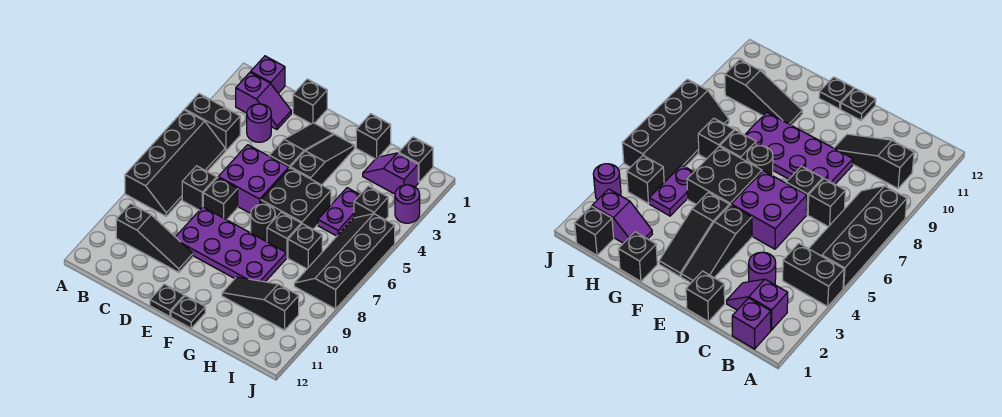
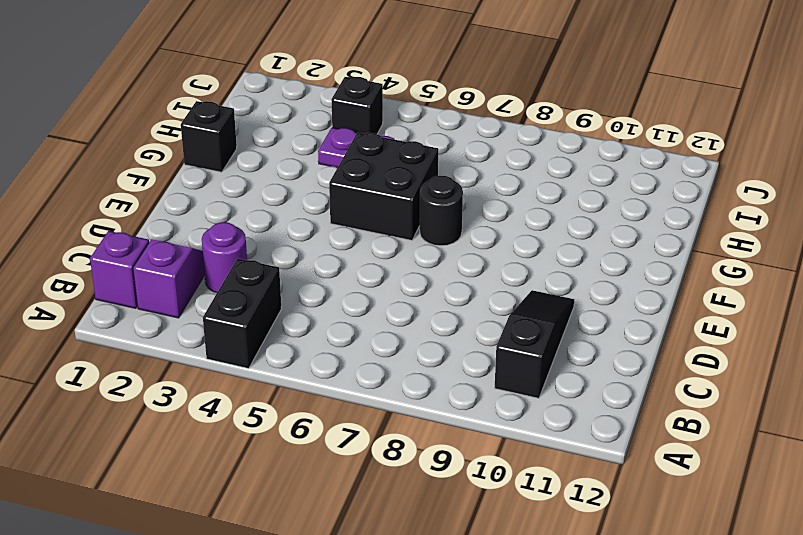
none -> black slope A5:B8 level 1 top A
none -> black brick C7 level 1
none -> black brick D1 level 1

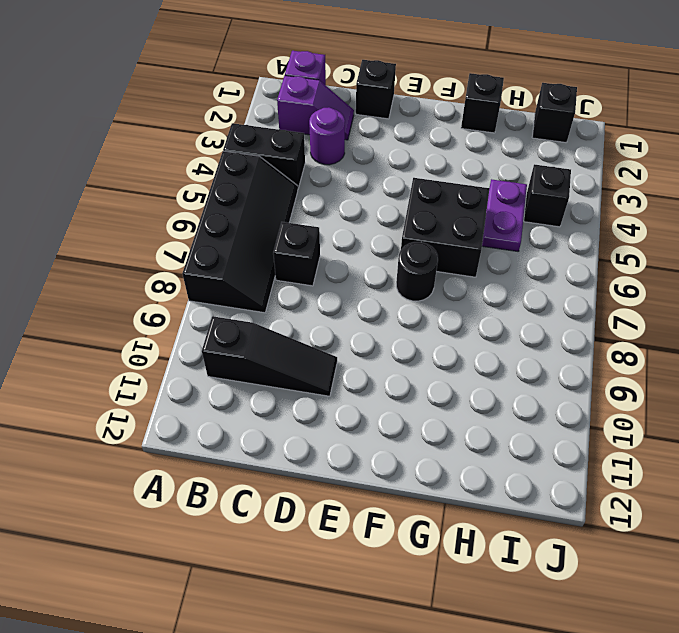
none -> purple brick D5:E6 level 1
none -> black brick D7 level 1
none -> purple plate D8:G9 level 1

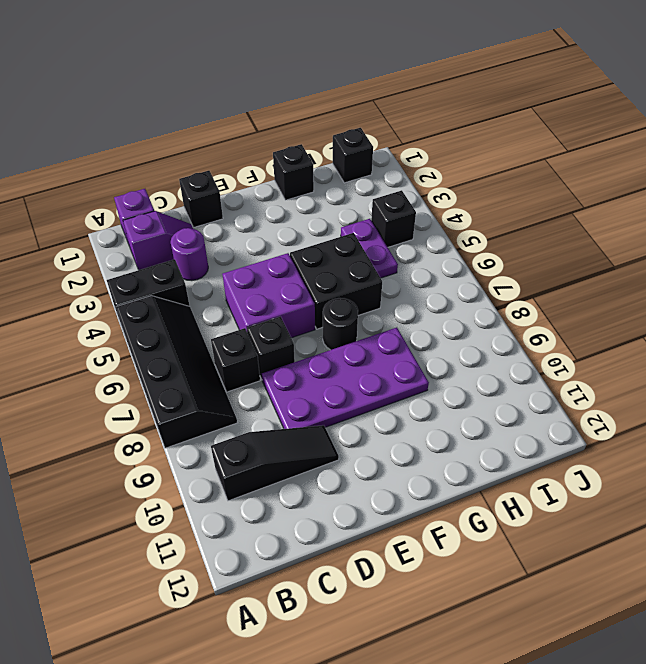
none -> black slope E2:E4 level 1 top 4
none -> black plate E12 level 1
none -> black slope F2:F4 level 1 top 4

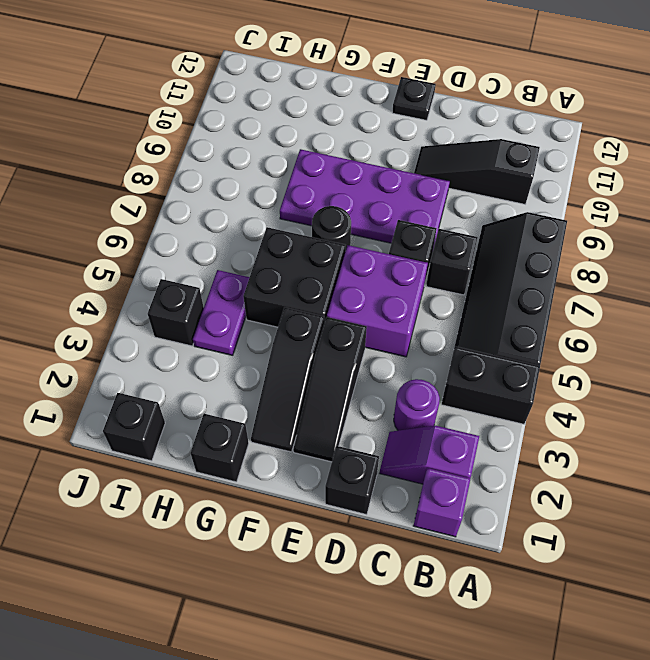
none -> black plate F12 level 1
none -> black brick G7 level 1
none -> black slope G10:I10 level 1 top I

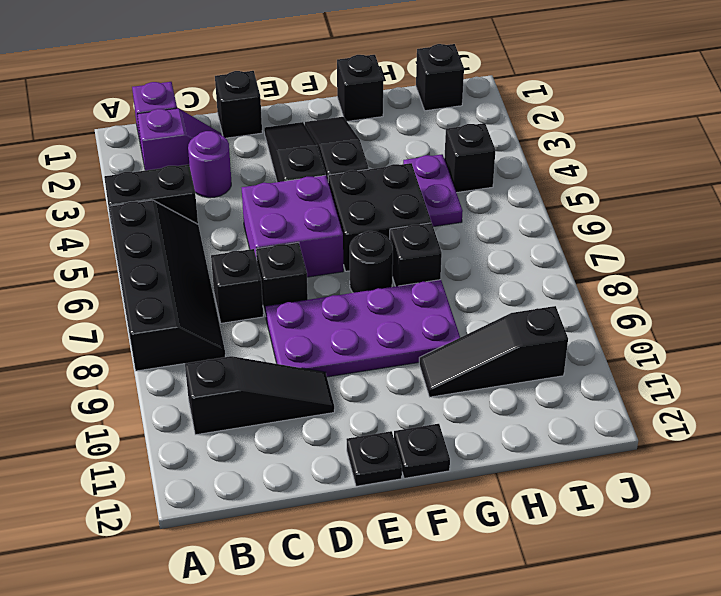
none -> purple slope H2:I2 level 1 top I
none -> black brick H7 level 1
none -> black slope I5:J8 level 1 top J

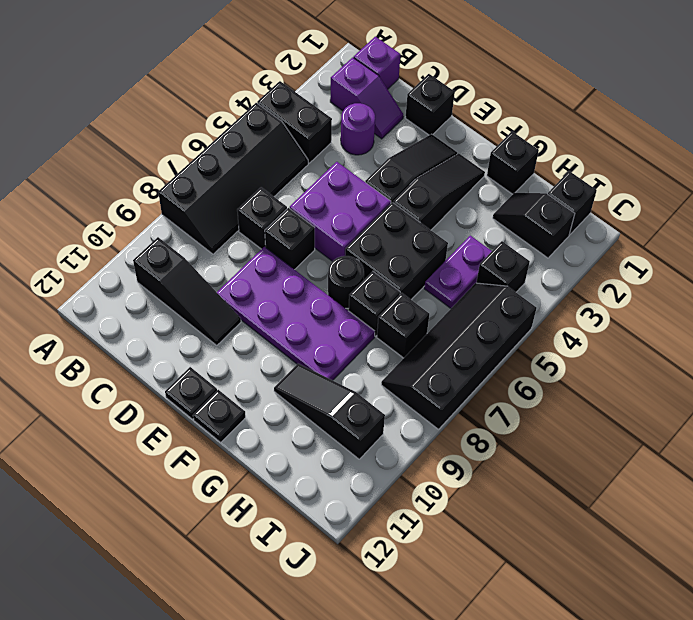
black slope H2:I2 level 1 top I -> purple slope H2:I2 level 1 top I
none -> purple round brick J3 level 1

